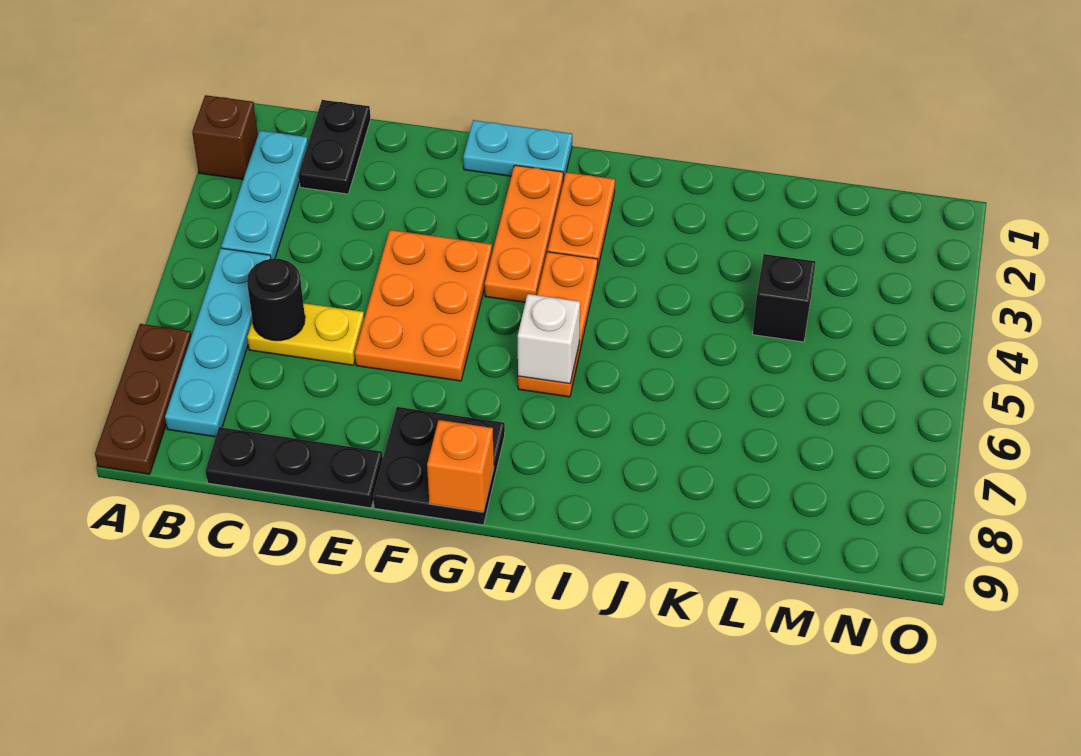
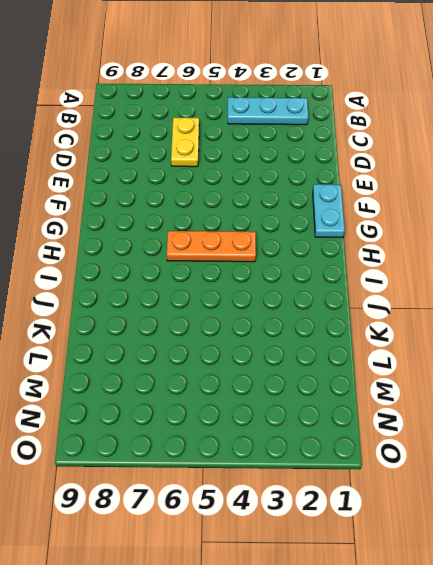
none -> brown brick A2 level 1
none -> brown plate A7:A9 level 1
none -> cyan plate B5:B8 level 1

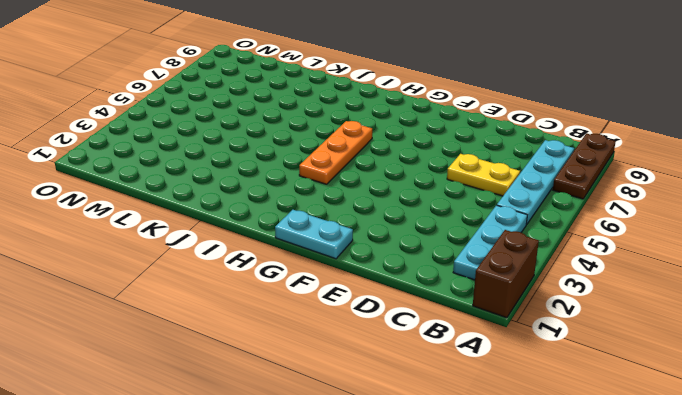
brown brick A1:A2 level 1 -> brown brick A2 level 1
none -> black plate C1:C2 level 1
none -> black plate C9:E9 level 1
none -> orange plate E4:F6 level 1

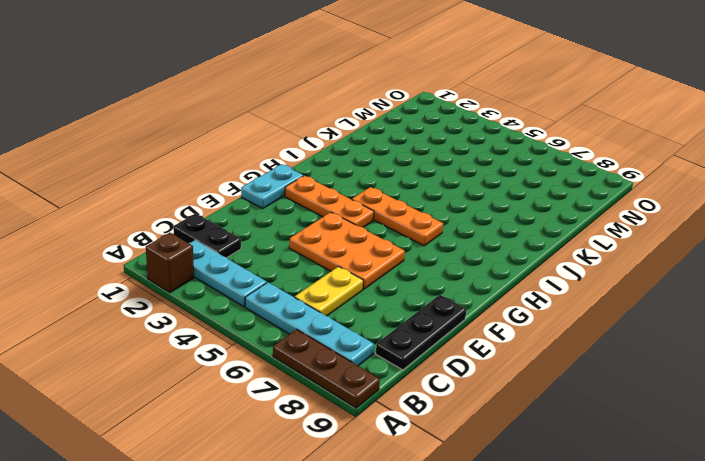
none -> black plate F8:G9 level 1
none -> orange plate H2:H3 level 1
none -> black brick L4 level 1

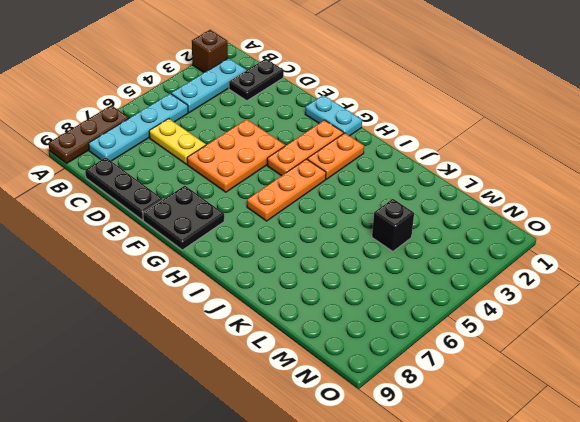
none -> black round brick C6 level 2
none -> orange brick G9 level 2
none -> white brick H6 level 2

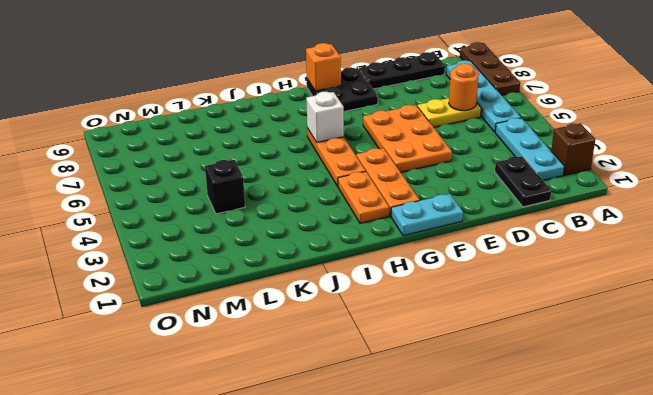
orange round brick C6 level 2 -> black round brick C6 level 2

